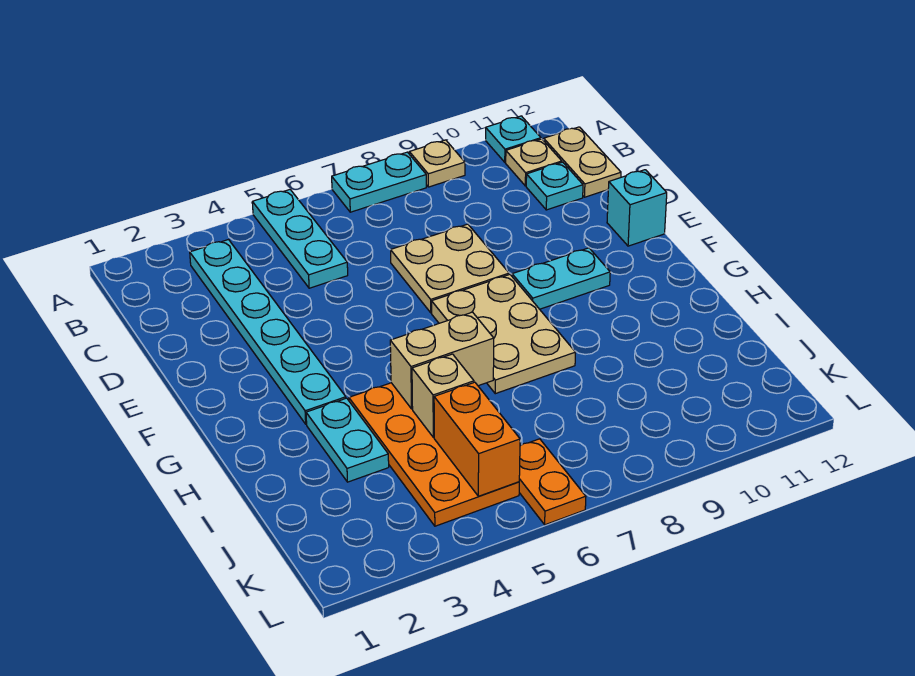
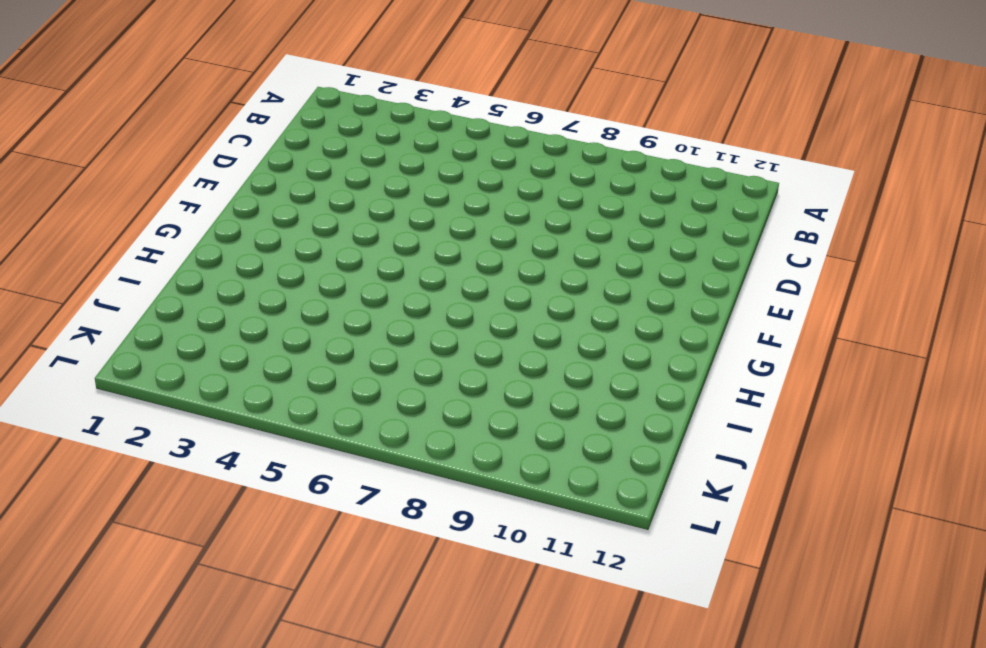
none -> cyan plate A5:C5 level 1
none -> cyan plate A7:A8 level 1
none -> tan plate A9 level 1

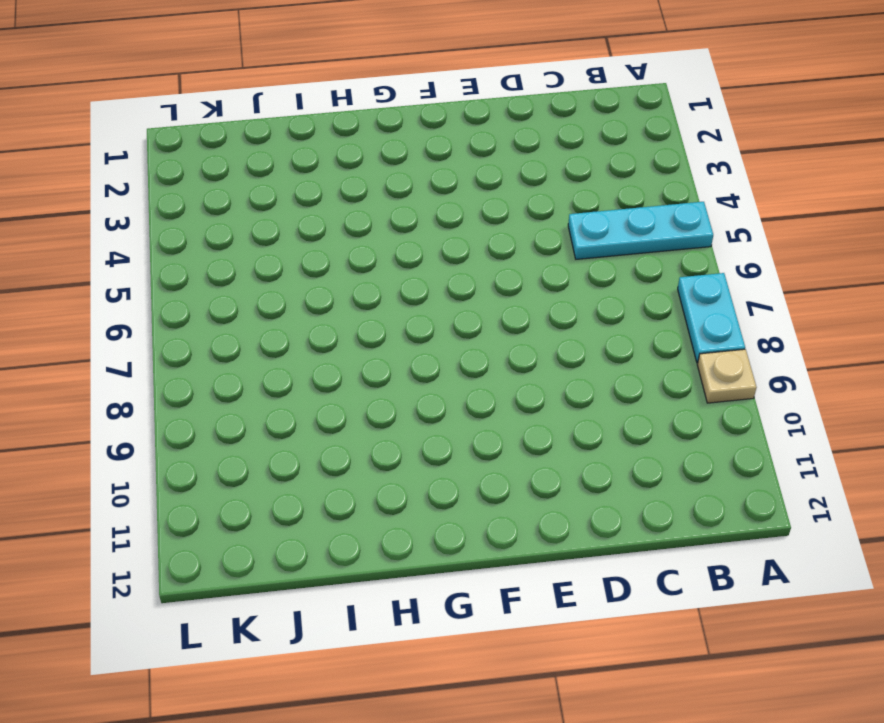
none -> cyan plate A11 level 1
none -> cyan plate B3:G3 level 1
none -> tan plate B11 level 1

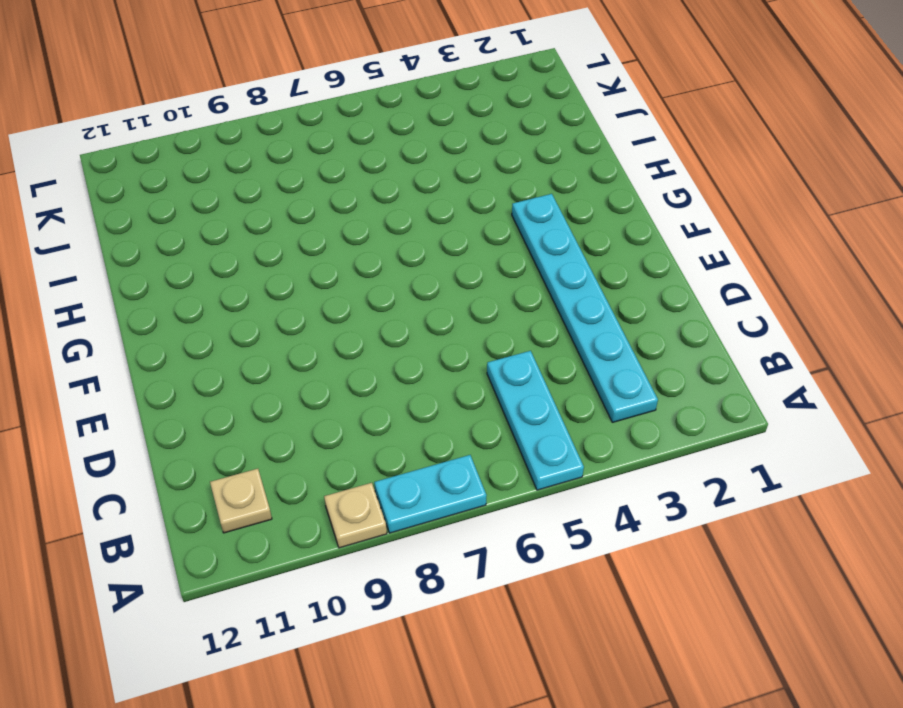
none -> cyan plate A11 level 1
none -> tan plate B12:C12 level 1
none -> cyan plate C11 level 1

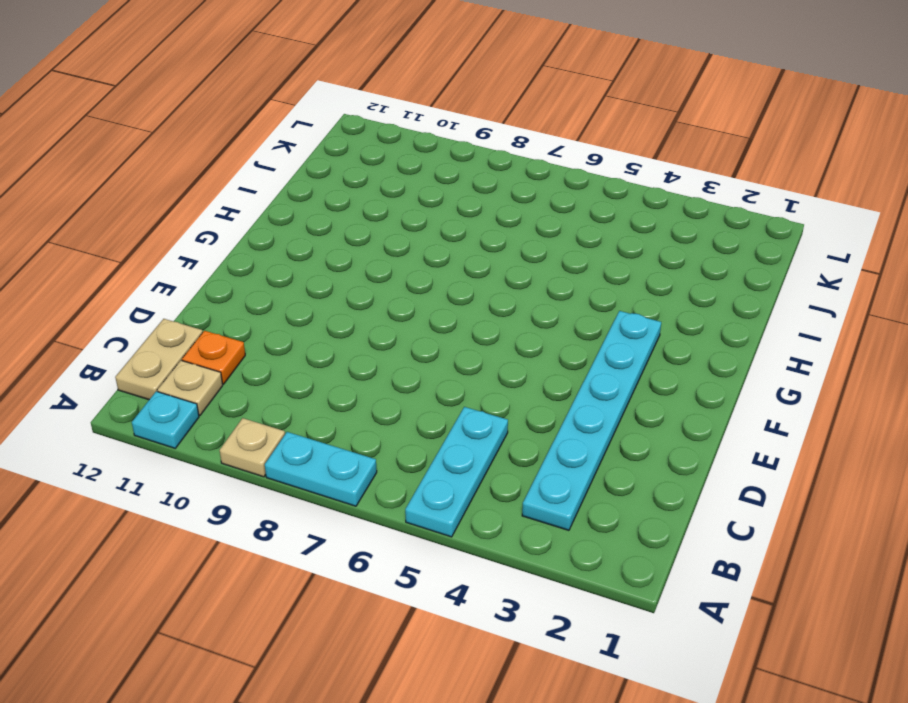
orange plate C11 level 1 -> cyan plate C11 level 1
none -> tan plate D7:E8 level 1
none -> cyan brick E12 level 1
none -> tan plate F7:H8 level 1

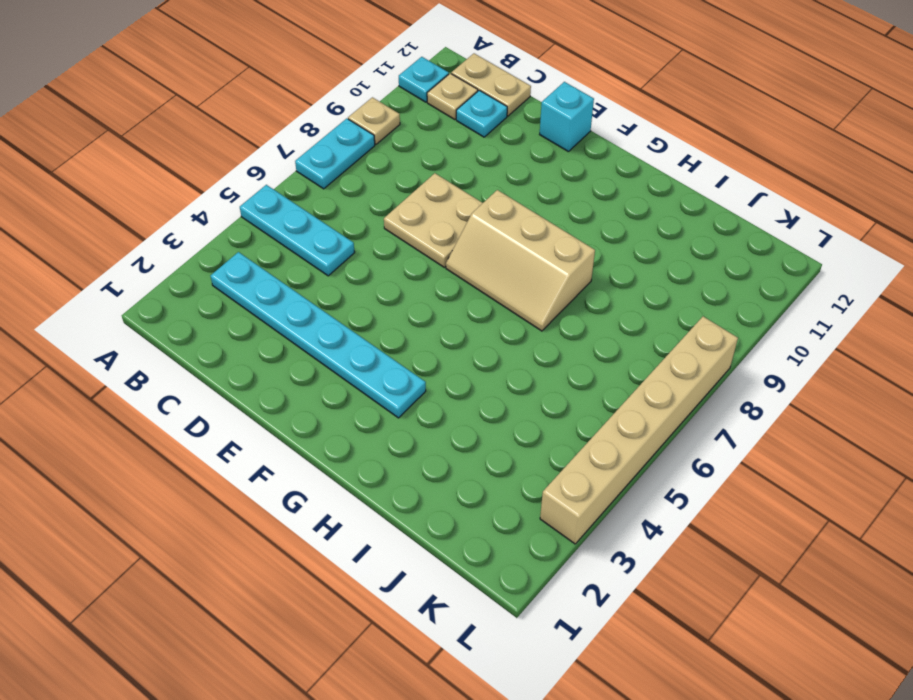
tan slope F7:H8 level 1 top 8 -> tan plate F7:H8 level 1
tan brick L3:L8 level 1 -> orange plate K6:L6 level 1
none -> cyan plate F9:F10 level 1
none -> cyan plate H3:I3 level 1
none -> orange plate H4:K5 level 1

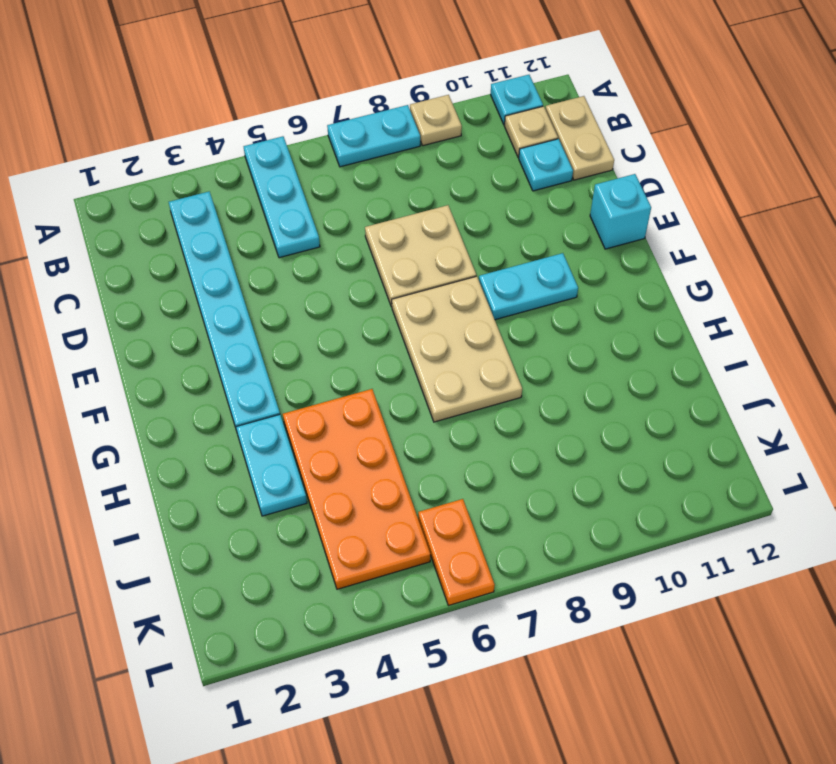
none -> tan brick H5:H6 level 2
none -> tan brick I5 level 2
none -> orange brick J5:K5 level 2

